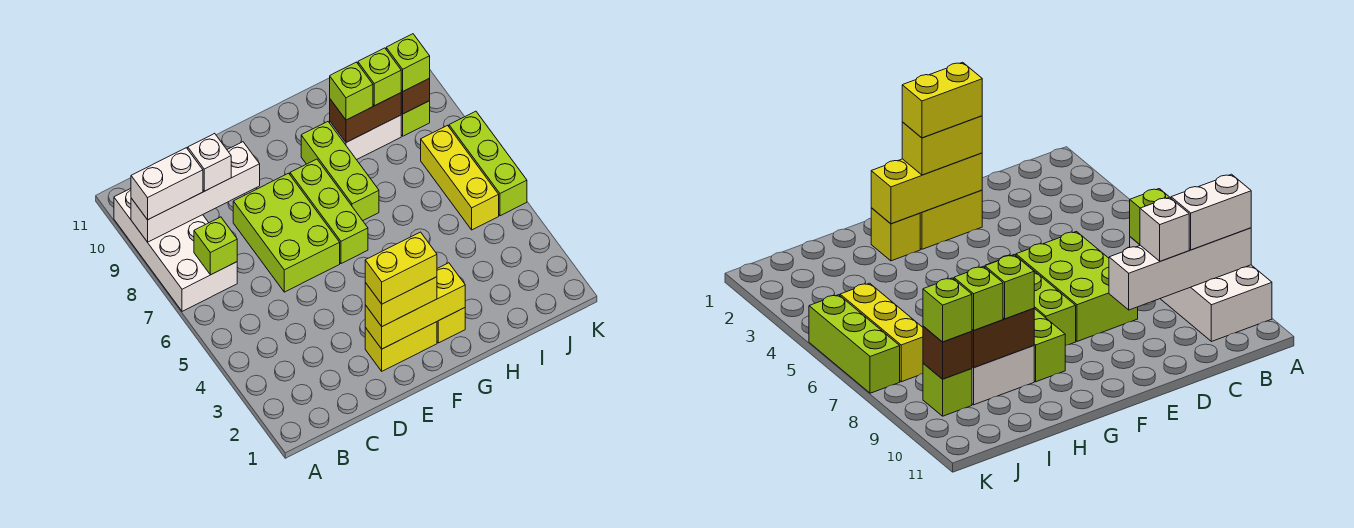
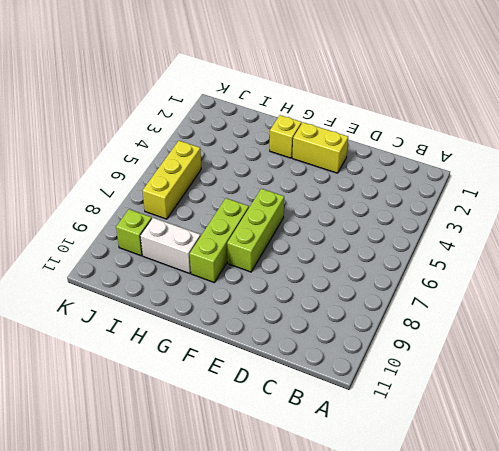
none -> white brick A7:B10 level 1
none -> lime brick D6:E8 level 1
none -> lime brick K5:K7 level 1

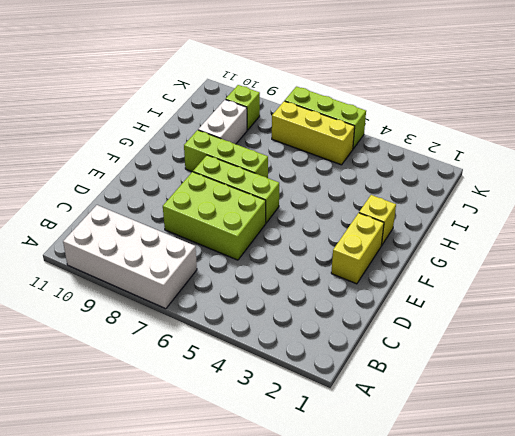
none -> white brick A9:D9 level 2
none -> lime brick B7 level 2
none -> yellow brick E2:G2 level 2

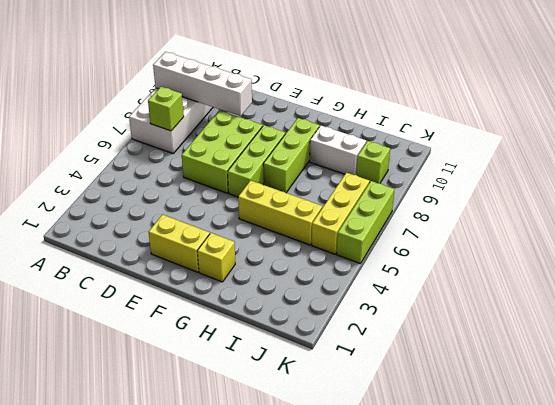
yellow brick G5:I5 level 1 -> yellow brick E2:G2 level 2
none -> brown brick H9:I9 level 2
none -> brown brick J9 level 2
none -> white brick A9:B9 level 3

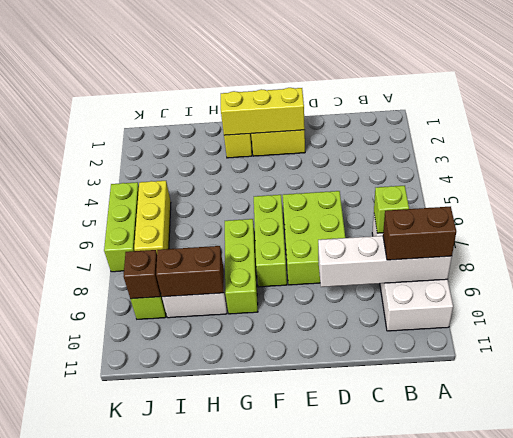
brown brick A9:B9 level 3 -> white brick A9:B9 level 3
none -> white brick C9 level 3
none -> yellow brick E2:F2 level 3
none -> lime brick H9 level 3

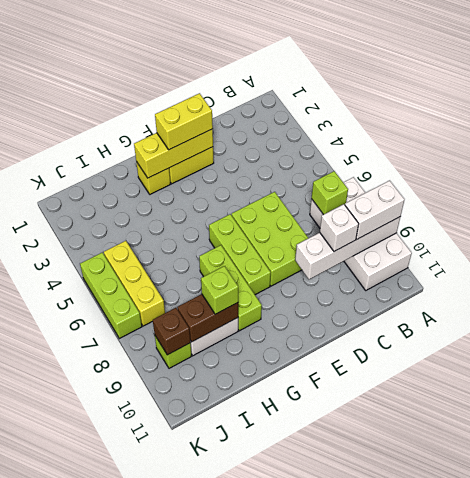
none -> lime brick I9 level 3
none -> lime brick J9 level 3
none -> yellow brick E2:F2 level 4

